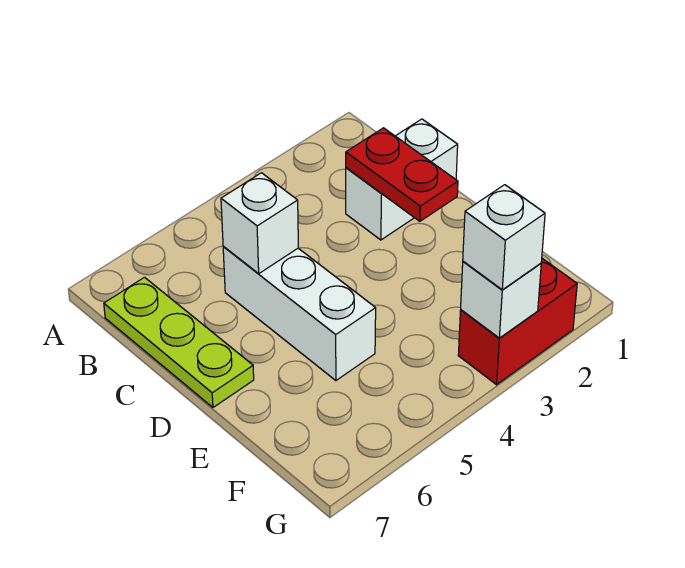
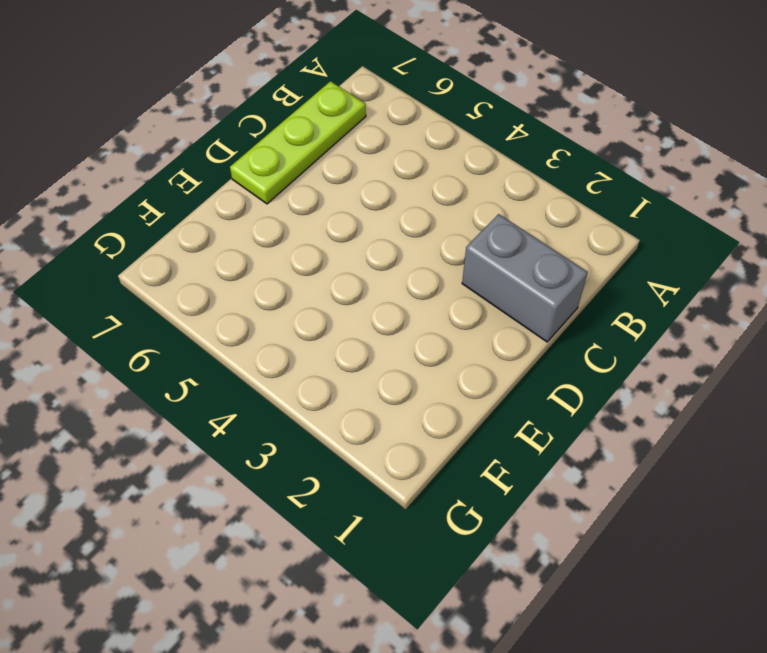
grey brick C1:C2 level 1 -> white brick C1:C2 level 1
none -> white brick C5:E5 level 1
none -> red brick G2:G3 level 1

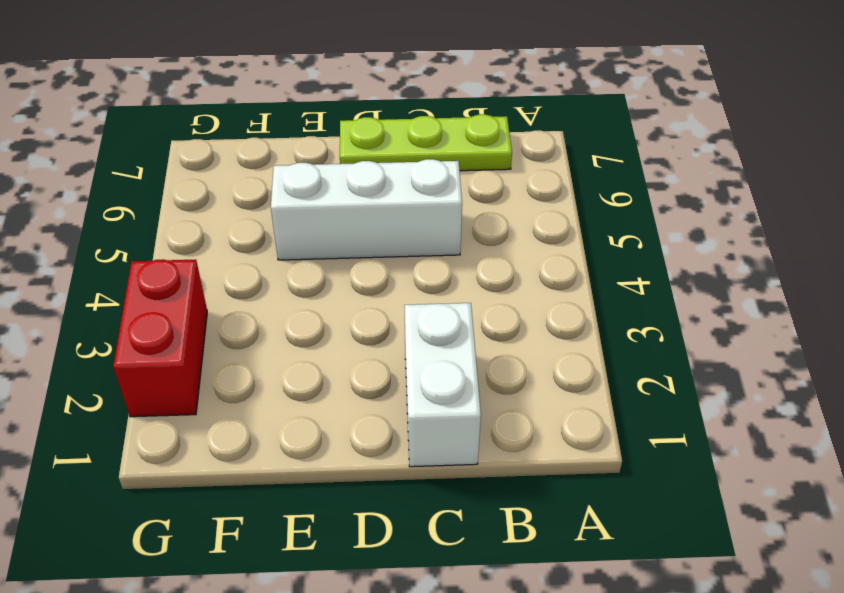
none -> red plate C2:D2 level 2
none -> white brick C5 level 2

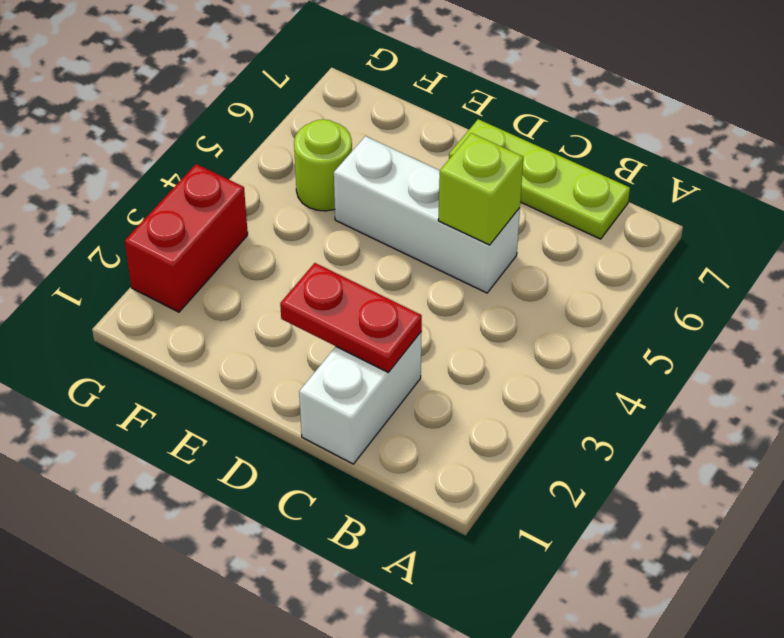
lime brick C5 level 2 -> white brick C5 level 2
lime round brick F5 level 1 -> none
none -> white brick G3 level 2
none -> white brick G3 level 3

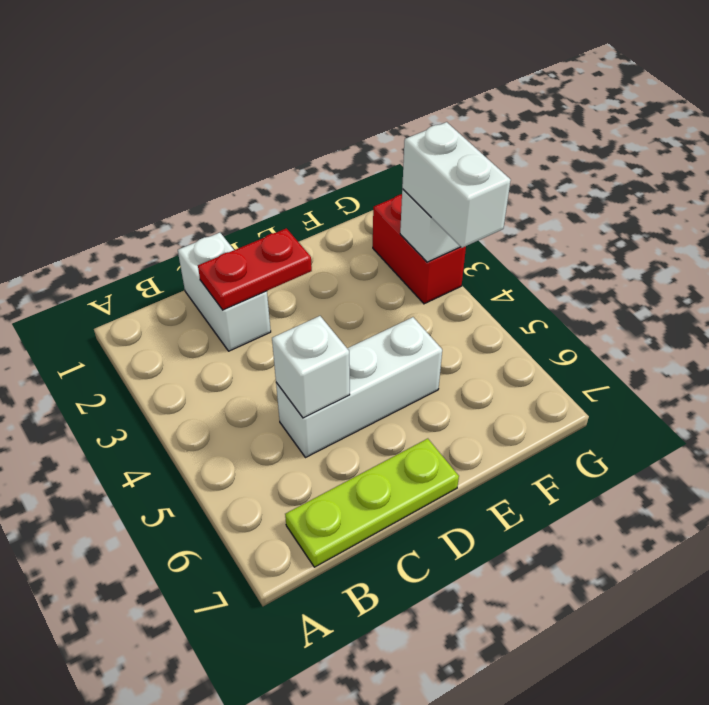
white brick G3:G4 level 3 -> white brick G3 level 3

